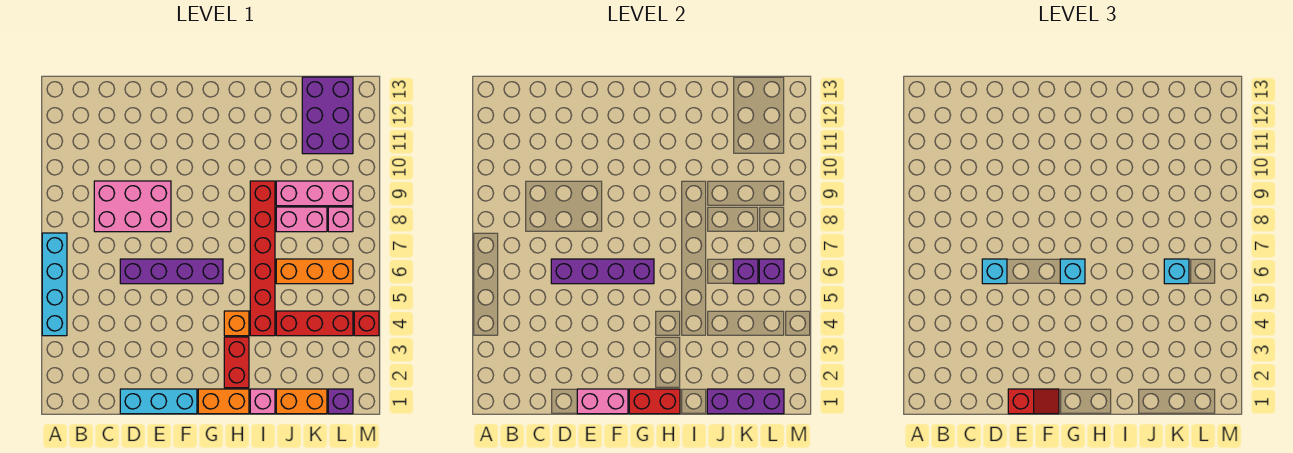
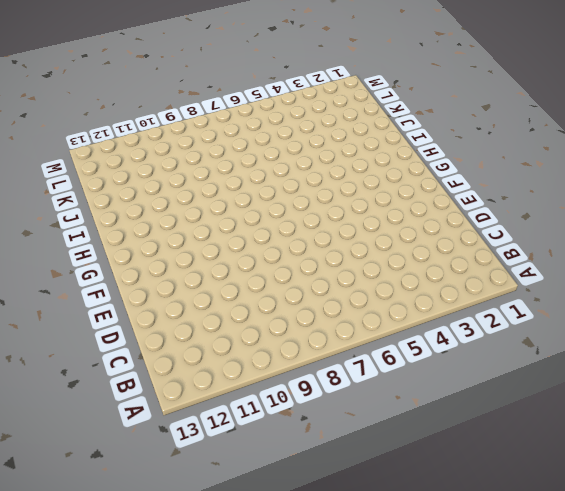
none -> cyan brick A4:A7 level 1
none -> pink brick C8:E9 level 1
none -> cyan brick D1:F1 level 1

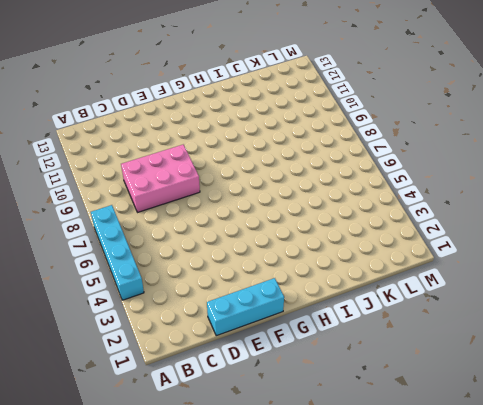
none -> purple brick D6:G6 level 1
none -> orange brick G1:H1 level 1
none -> red brick H2:H3 level 1

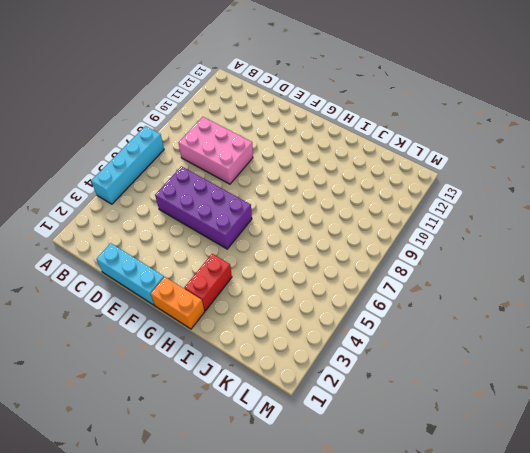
purple brick D5:G6 level 1 -> purple brick D6:G6 level 1
none -> orange brick H4 level 1
none -> pink brick I1 level 1
none -> red brick I4:I9 level 1

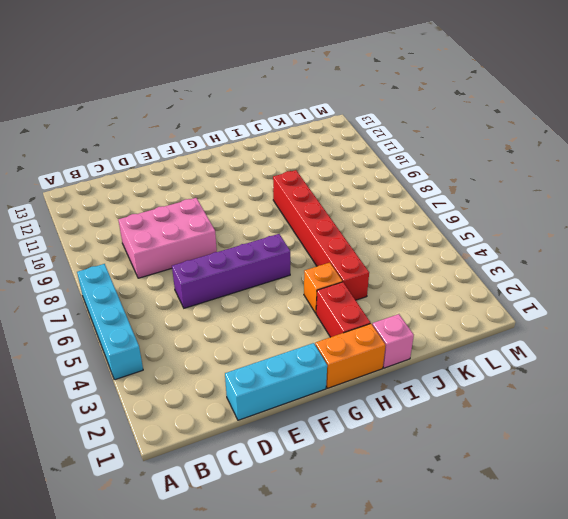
none -> orange brick J1:K1 level 1
none -> red brick J4:L4 level 1
none -> orange brick J6:L6 level 1

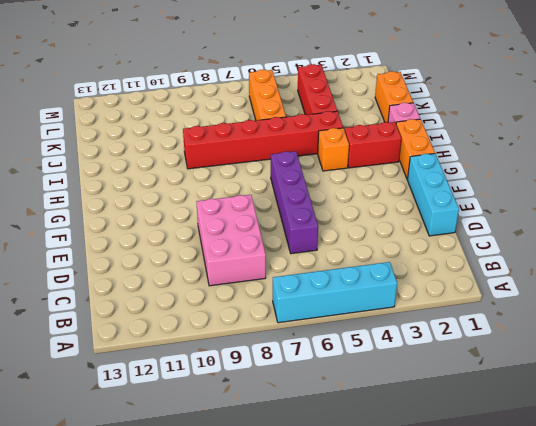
none -> pink brick J8:K8 level 1
none -> pink brick J9:L9 level 1
none -> purple brick K11:L13 level 1

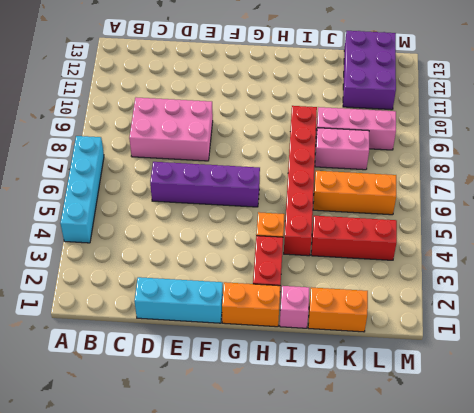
none -> purple brick L1 level 1
none -> pink brick L8 level 1
none -> red brick M4 level 1

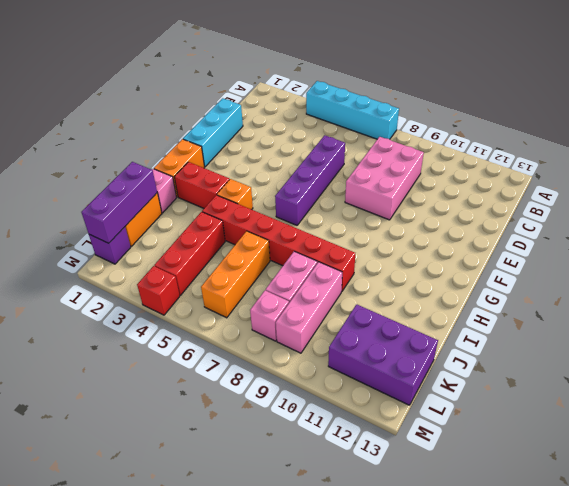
none -> purple brick D6:G6 level 2
none -> pink brick E1:F1 level 2
none -> red brick G1:H1 level 2

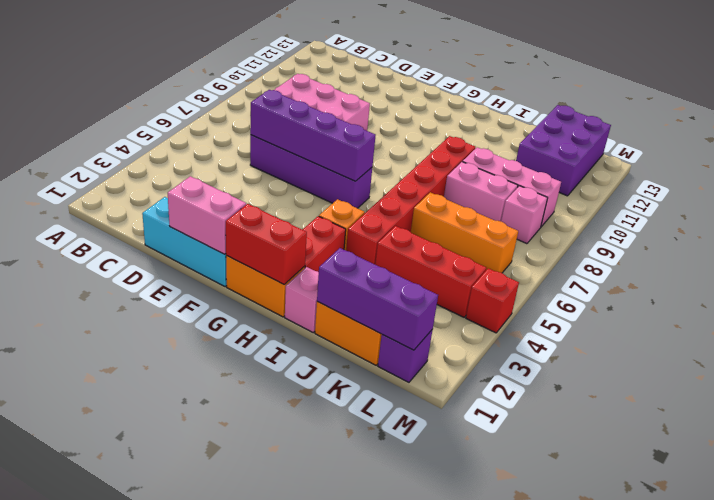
none -> cyan brick A4:A7 level 1
none -> purple brick K6 level 2
none -> purple brick L6 level 2

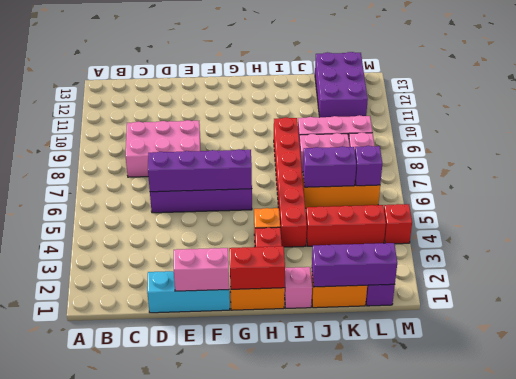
purple brick J6:K6 level 2 -> purple brick K6 level 2
none -> cyan brick A4:A7 level 1
none -> cyan brick D6 level 3
none -> red slope E1:F1 level 3 top E

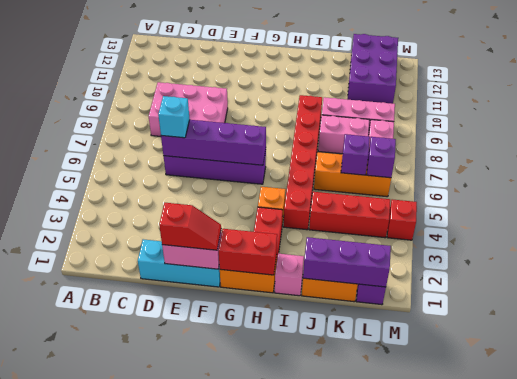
none -> cyan brick A4:A7 level 1
none -> cyan brick G6 level 3
none -> cyan brick K6 level 3

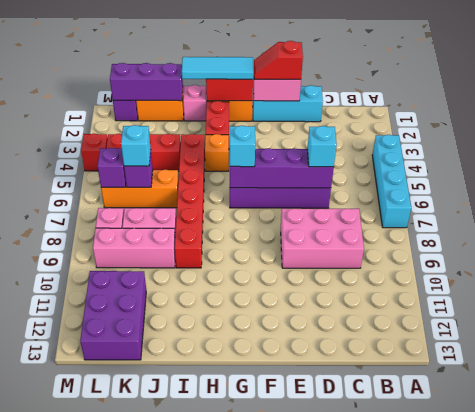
cyan tile G1:I1 level 3 -> none

